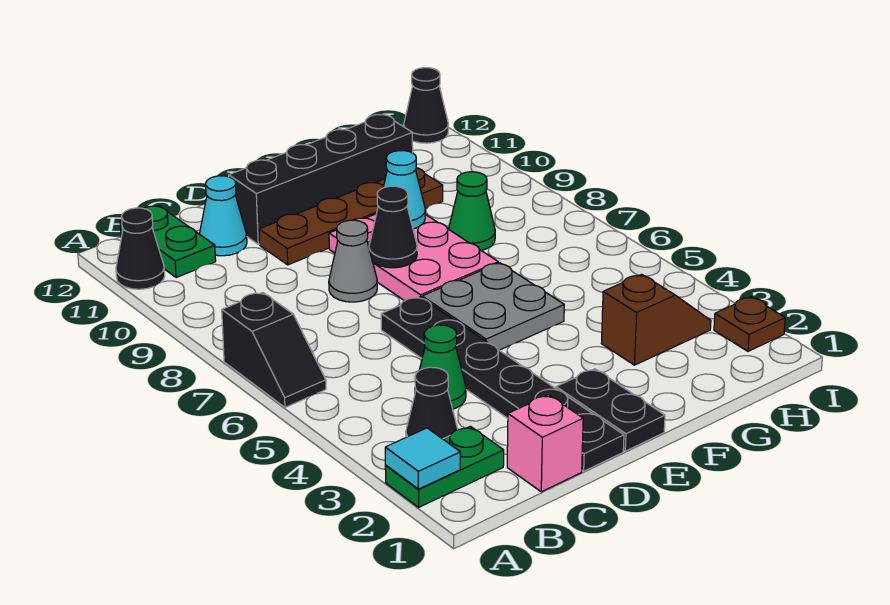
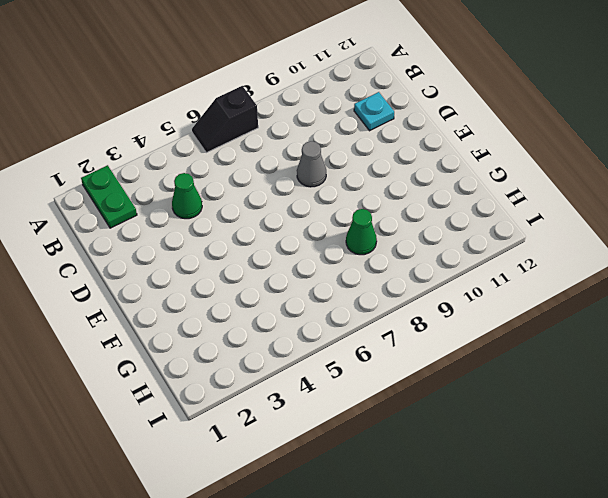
cyan plate C11 level 1 -> cyan cone C11 level 1
none -> black cone A11 level 1
none -> black cone B3 level 1
none -> green plate B11:B12 level 1

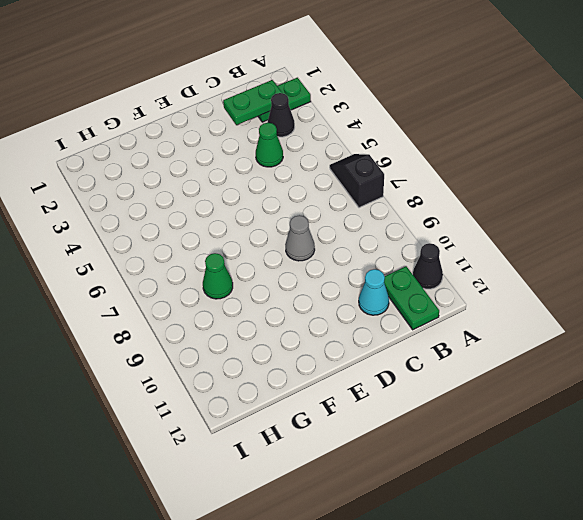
green plate B2:C2 level 2 -> none
none -> pink brick C1 level 1
none -> black plate D1:D6 level 1
none -> brown plate D10:G10 level 1

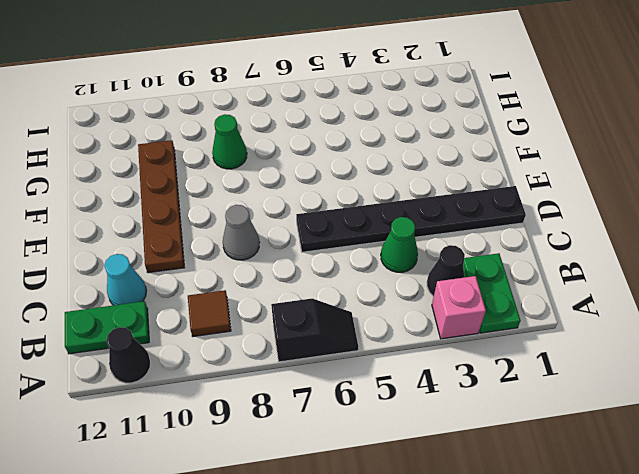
pink brick A3 level 1 -> pink brick C1 level 1
brown tile B9 level 1 -> none
none -> black brick D11:G11 level 1
none -> black plate E1:E2 level 1
none -> grey plate E5:F6 level 1

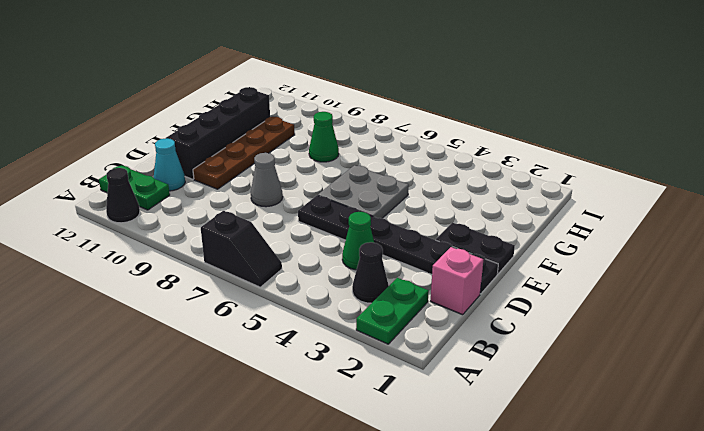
none -> pink plate E7:F9 level 1
none -> brown slope G3:H3 level 1 top G
none -> brown plate I2 level 1

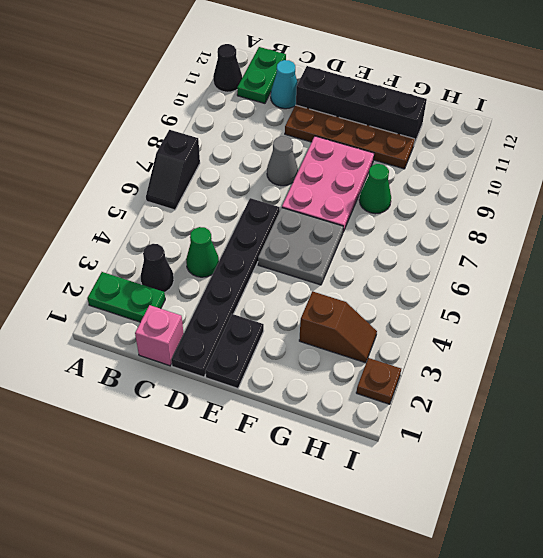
none -> black cone I12 level 1
none -> cyan tile A2 level 2
none -> black cone E8 level 2

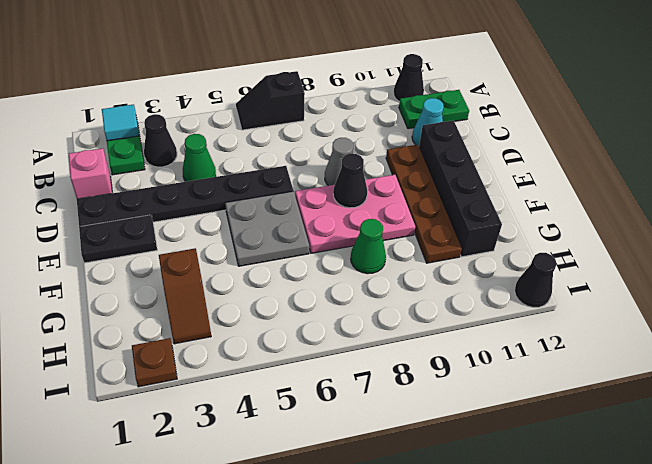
none -> cyan cone F9 level 2

